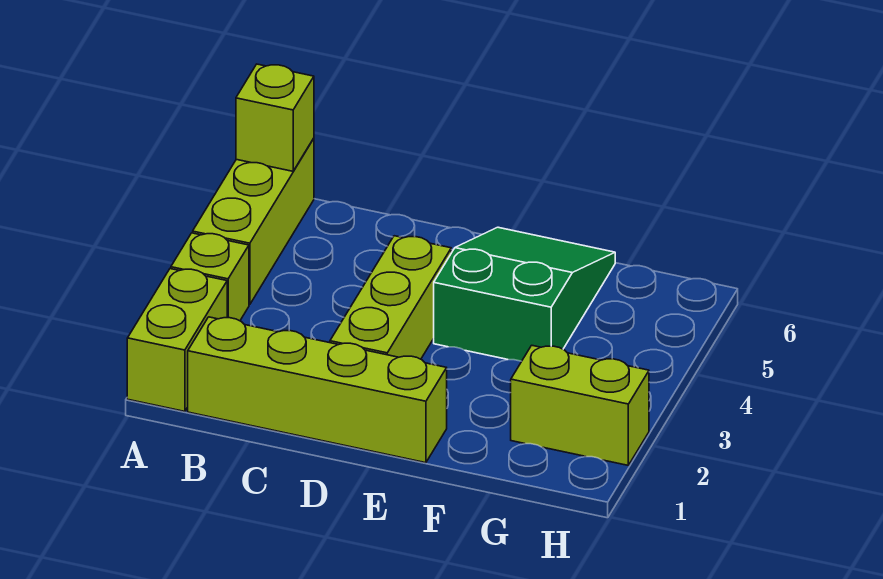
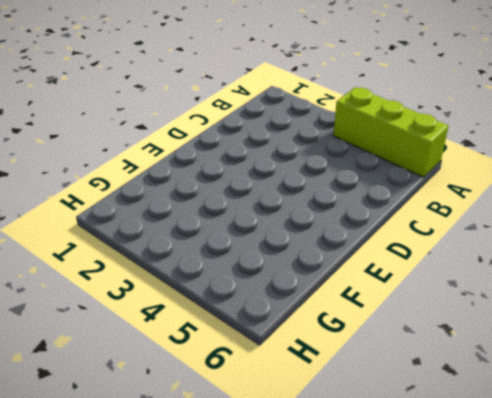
none -> lime brick A1:A2 level 1
none -> lime brick A3 level 1

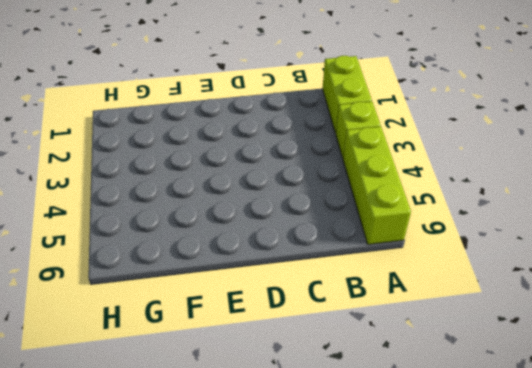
none -> lime brick B1:E1 level 1
none -> lime brick D2:D4 level 1

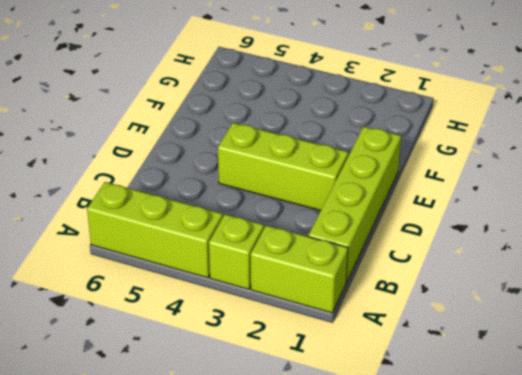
none -> green slope E4:F6 level 1 top 4
none -> lime brick G2:H2 level 1

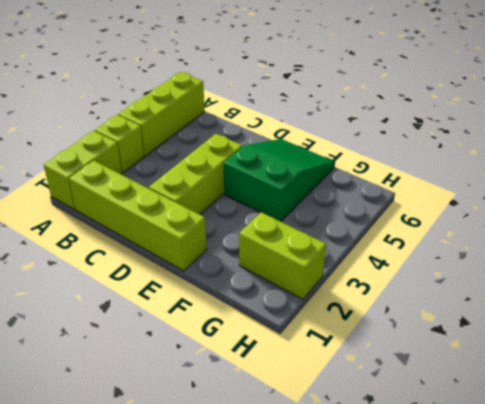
none -> lime brick A6 level 2

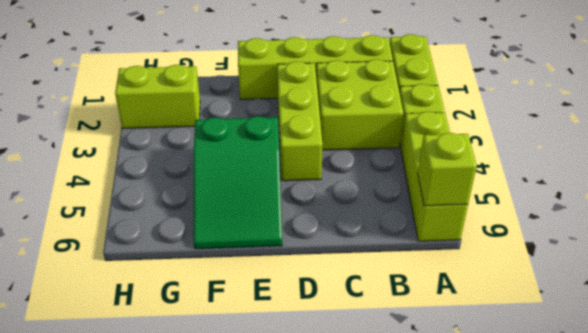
lime brick B2:C3 level 1 -> none

